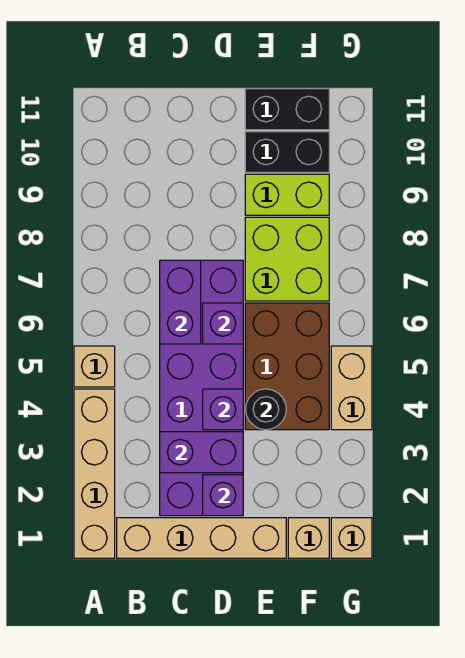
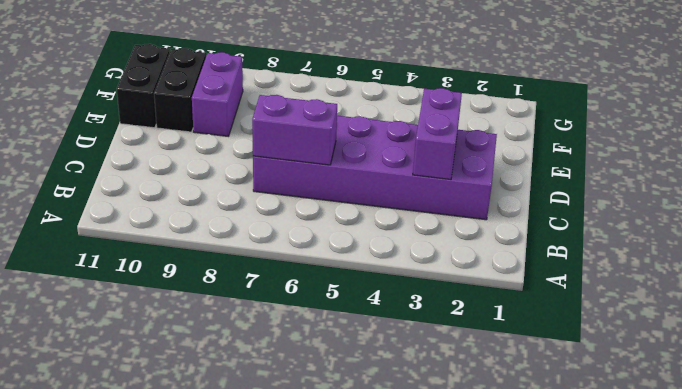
purple brick E9:F9 level 1 -> lime brick E9:F9 level 1
none -> tan brick A1:A4 level 1
none -> tan brick A5 level 1
none -> tan brick B1:E1 level 1

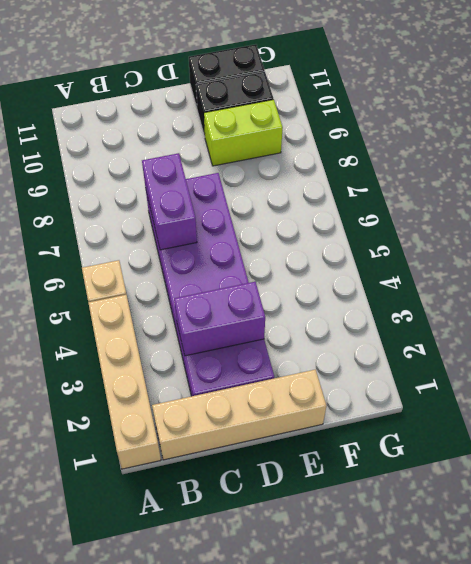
none -> brown brick E4:F6 level 1
none -> lime brick E7:F8 level 1
none -> tan brick F1 level 1

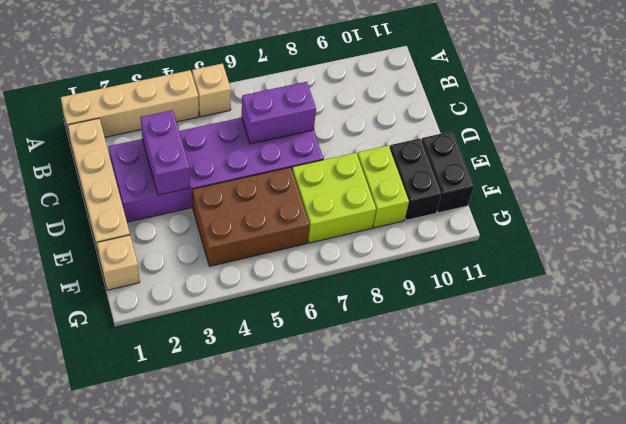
none -> tan brick G1 level 1
none -> tan brick G4:G5 level 1
none -> purple brick D2 level 2

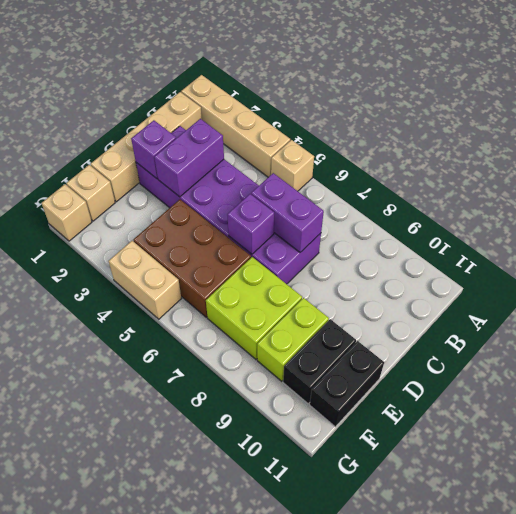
none -> purple brick D4 level 2
none -> black round brick E4 level 2

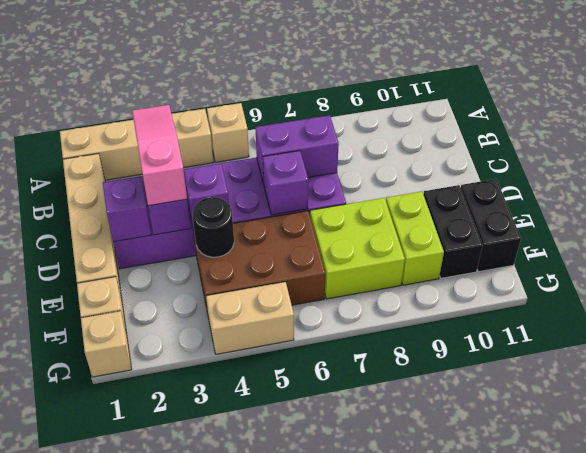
pink slope B3:D3 level 3 top D -> none

